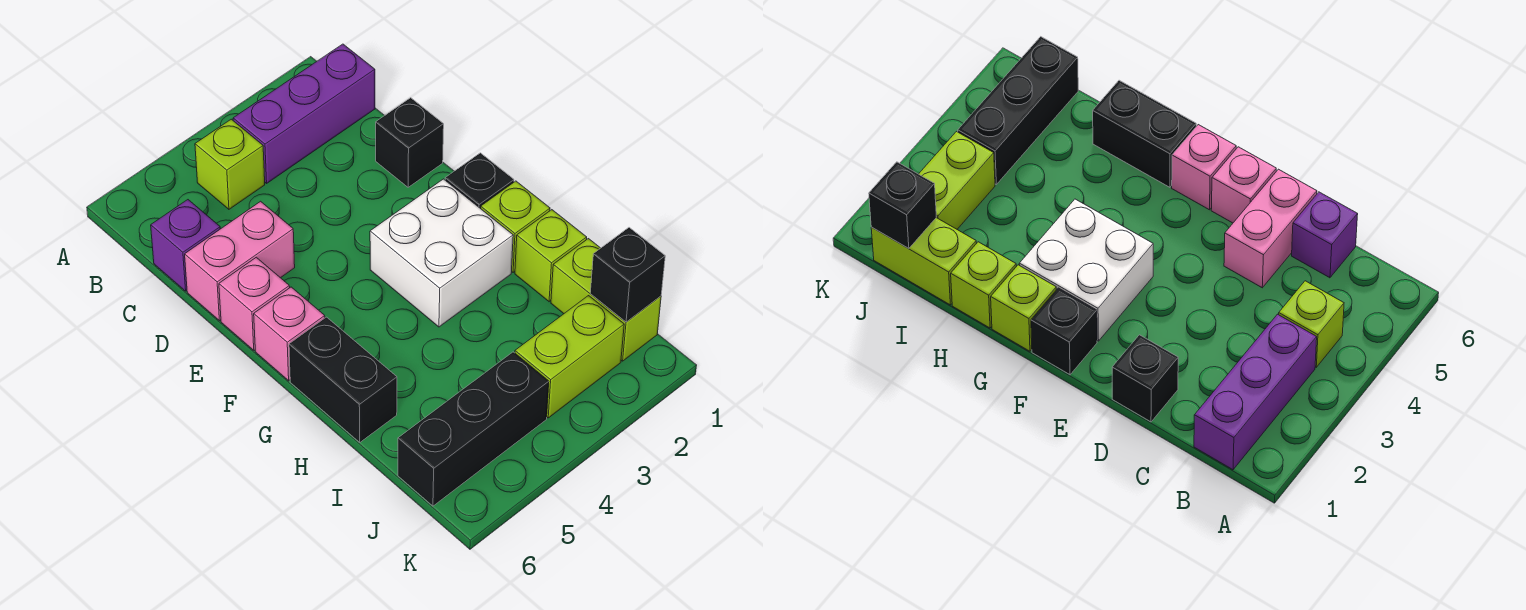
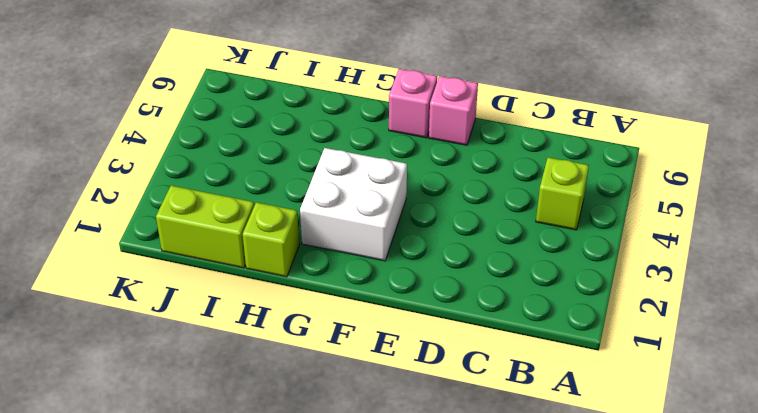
none -> purple brick B1:B3 level 1
none -> purple brick C6 level 1
none -> black brick D1 level 1

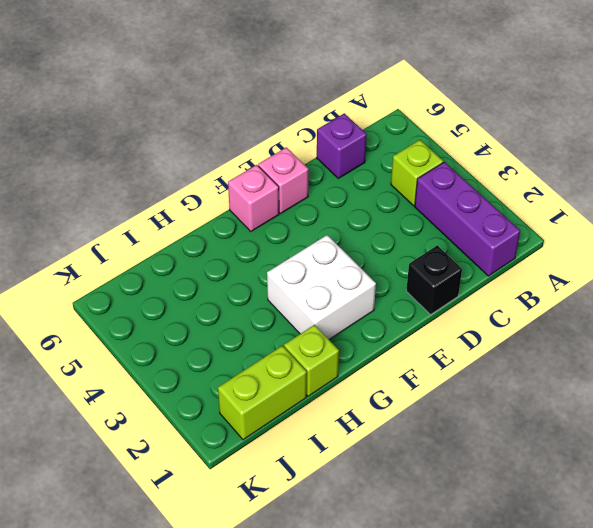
none -> pink brick D5:D6 level 1
none -> black brick F1 level 1
none -> lime brick G1 level 1

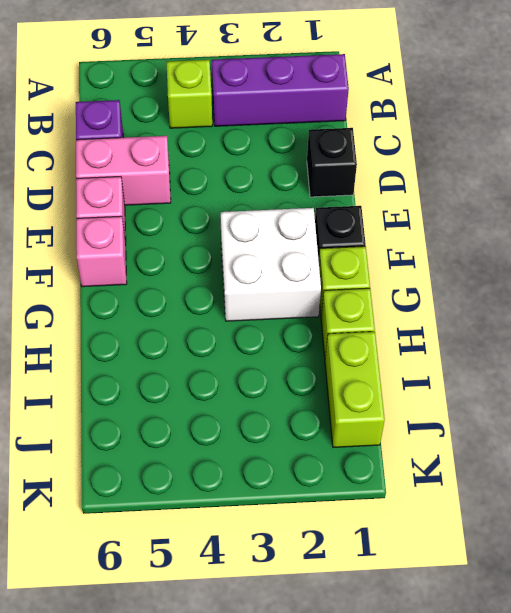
none -> black brick G6:H6 level 1
none -> lime brick J2:J3 level 1
none -> black brick J4:J6 level 1

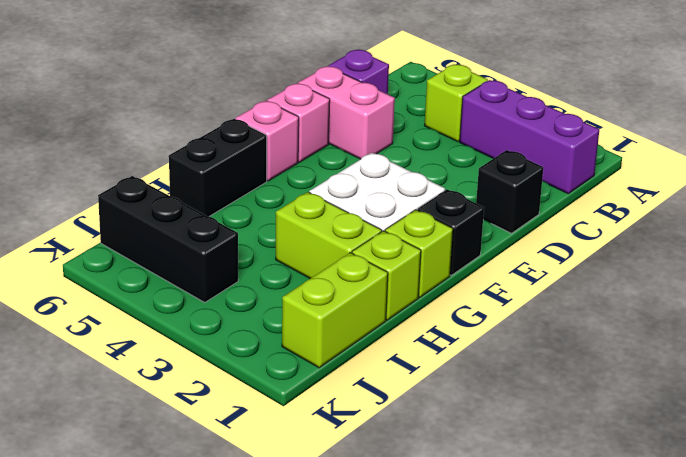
lime brick H2:H3 level 1 -> lime brick J2:J3 level 1
none -> black brick J1 level 2

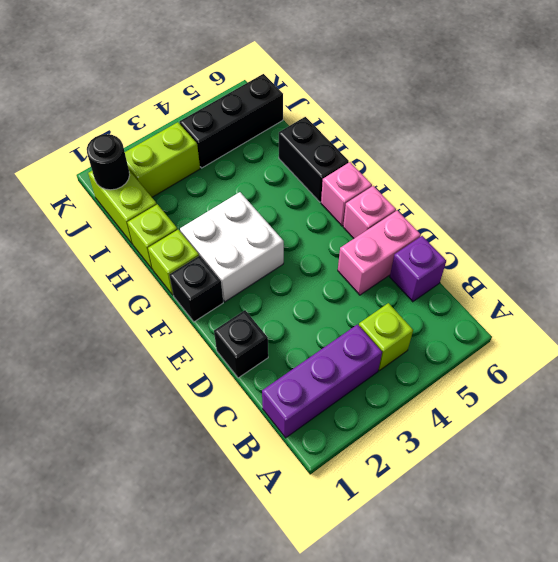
black round brick J1 level 2 -> black brick J1 level 2

